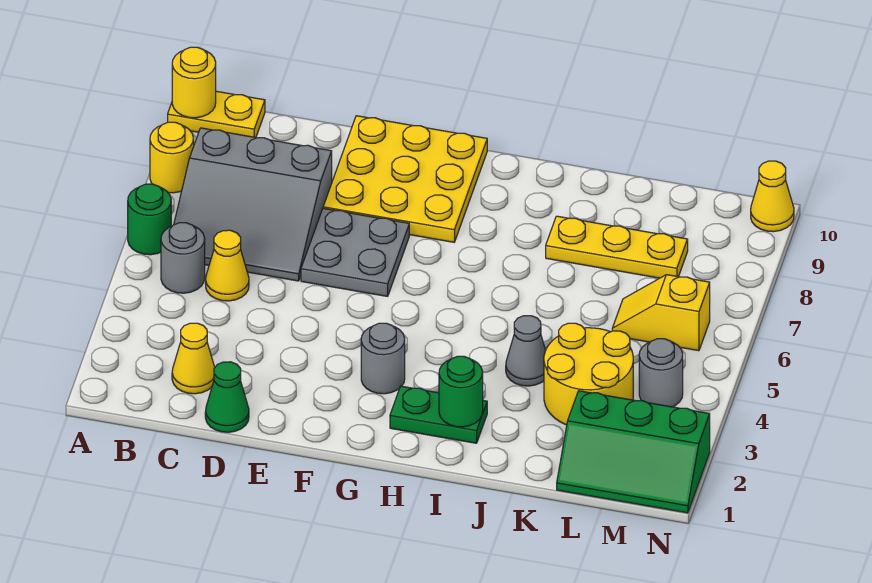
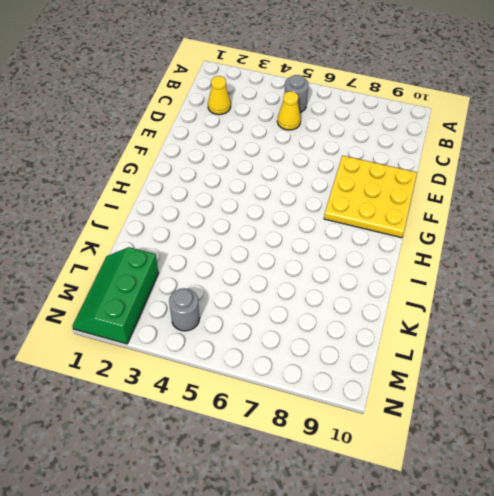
none -> green round brick A6 level 1
none -> yellow round brick A8 level 1
none -> yellow plate A10:B10 level 1

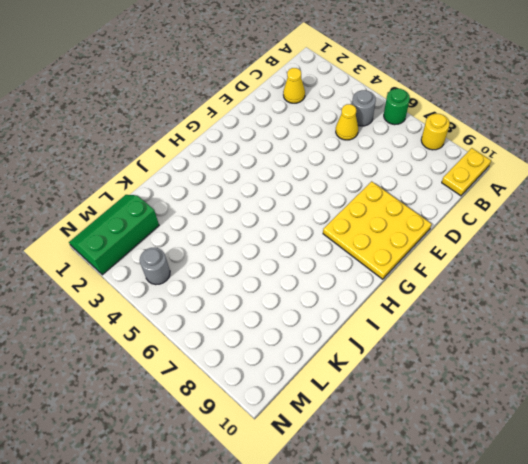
none -> grey slope B6:D8 level 1 top 8
none -> green cone D1 level 1
none -> grey plate E6:F7 level 1

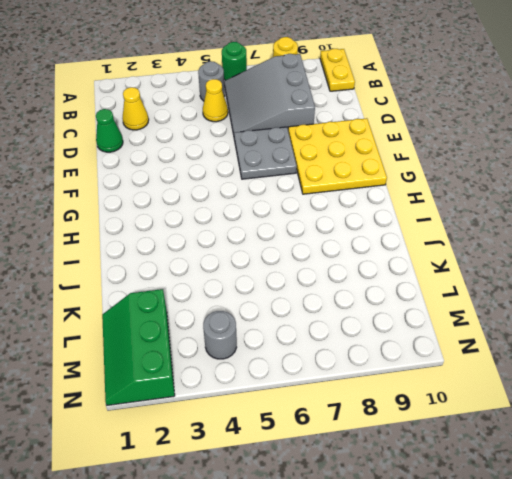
none -> grey round brick G3 level 1
none -> green plate H2:I2 level 1
none -> grey cone J4 level 1

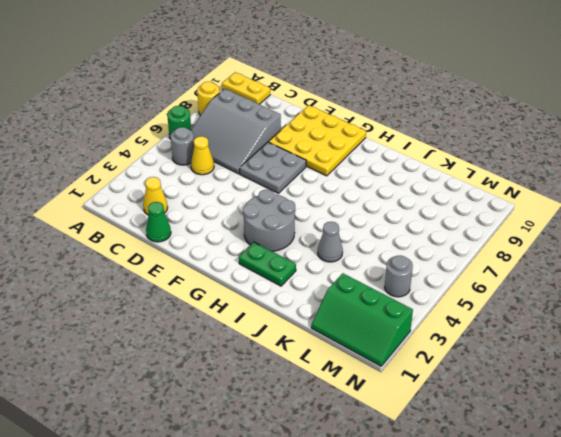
grey round brick G3:H4 level 1 -> grey round brick G3 level 1
none -> yellow plate J8:L8 level 1
none -> yellow round brick K3:L4 level 1
none -> yellow slope L6:M6 level 1 top M

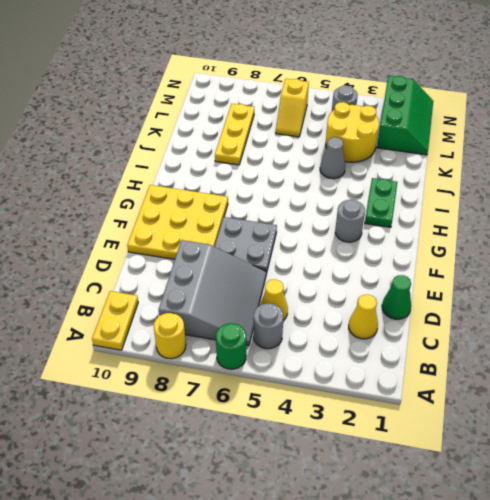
none -> yellow cone N10 level 1
none -> yellow round brick A10 level 2
none -> green round brick I2 level 2

